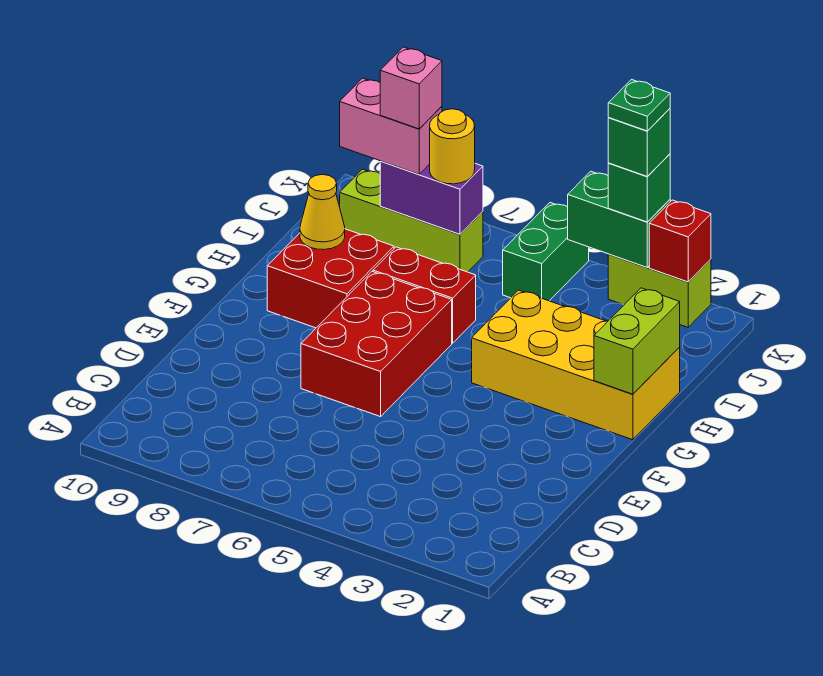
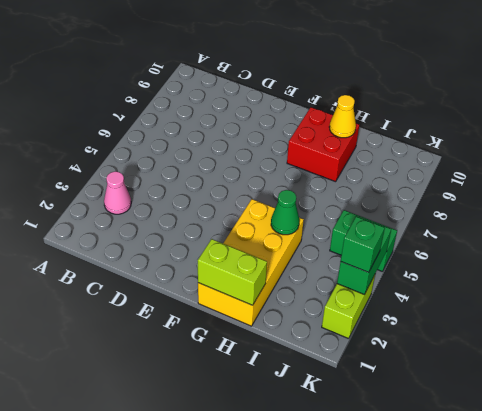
pink cone B3 level 1 -> none
green cone H4 level 2 -> none
none -> red brick E6:G7 level 1
none -> red brick H6:H7 level 1
none -> lime brick J7:J9 level 1

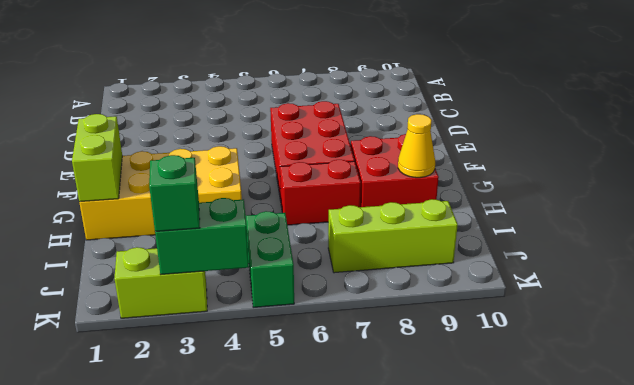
none -> purple brick J7:J8 level 2
none -> red brick K2 level 2
none -> yellow round brick J7 level 3

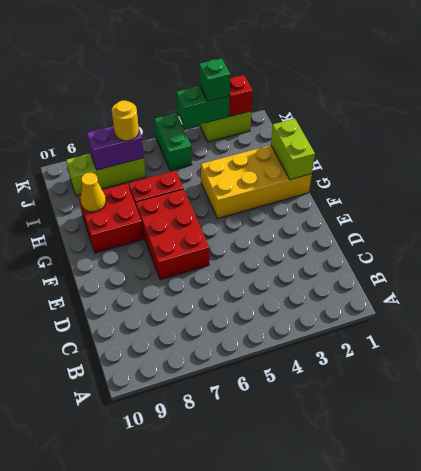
none -> pink brick J8:J9 level 3
none -> pink brick J8 level 4
none -> green brick K3 level 4

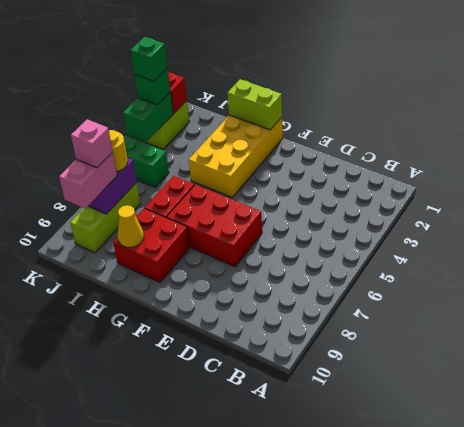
none -> green plate K3 level 5

